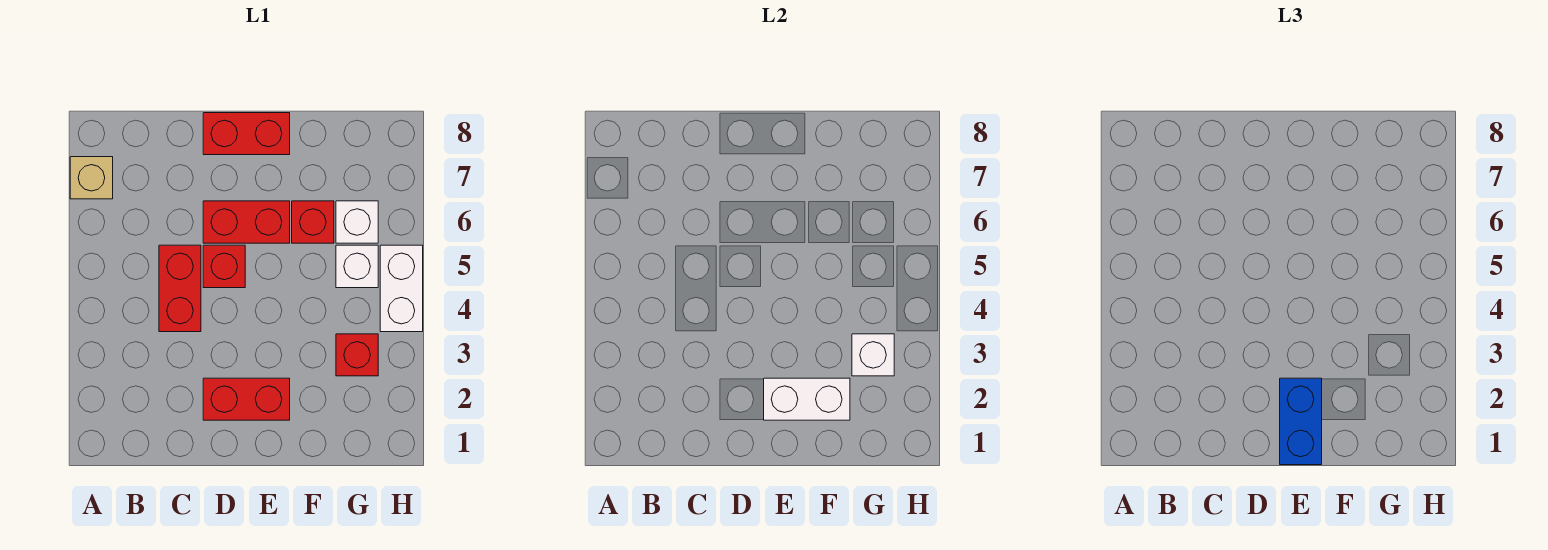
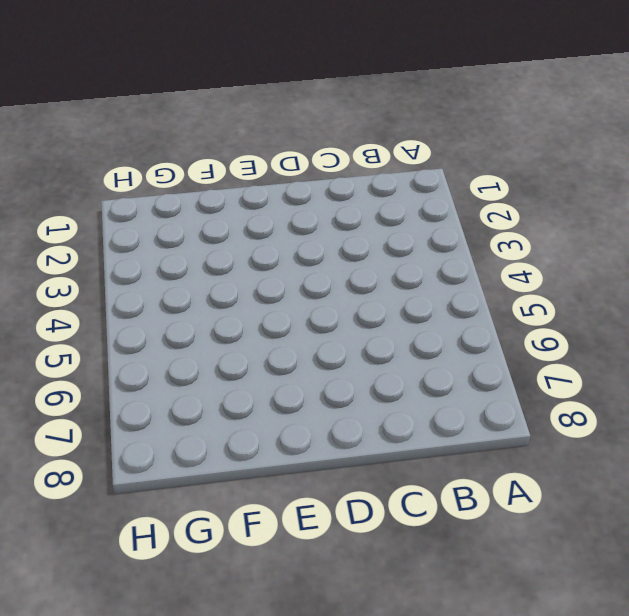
none -> tan brick A7 level 1
none -> red brick C4:C5 level 1
none -> red brick D2:E2 level 1

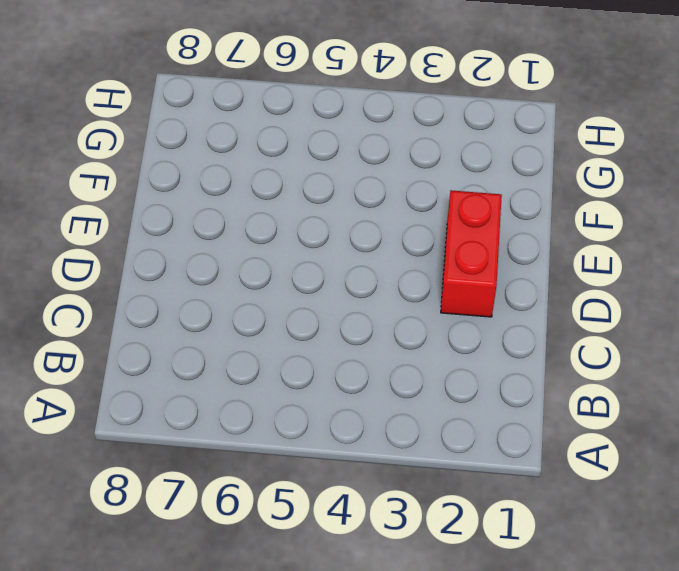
none -> tan brick A7 level 1
none -> red brick C4:C5 level 1
none -> red brick D5 level 1

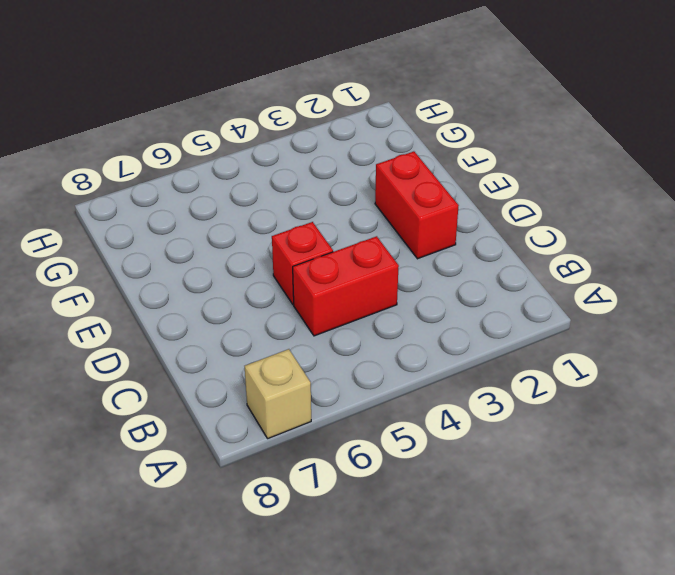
none -> red brick D6:E6 level 1
none -> red brick D8:E8 level 1
none -> red brick F6 level 1

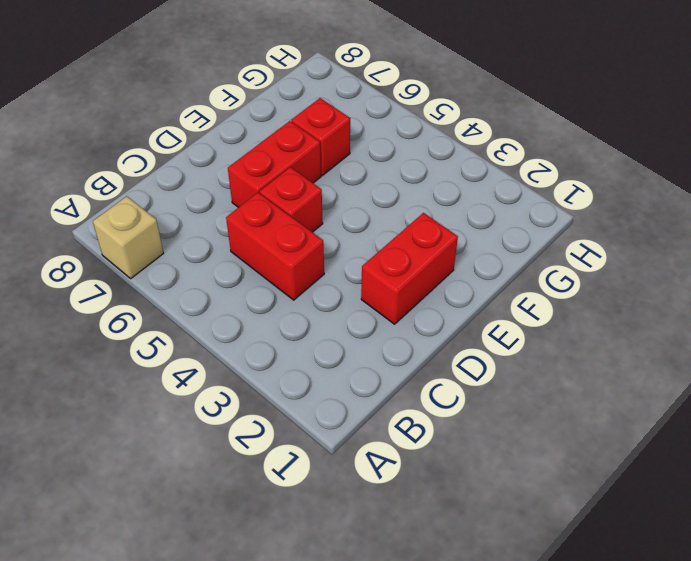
none -> red brick D8:E8 level 1
none -> red brick G3 level 1
none -> white brick G5 level 1

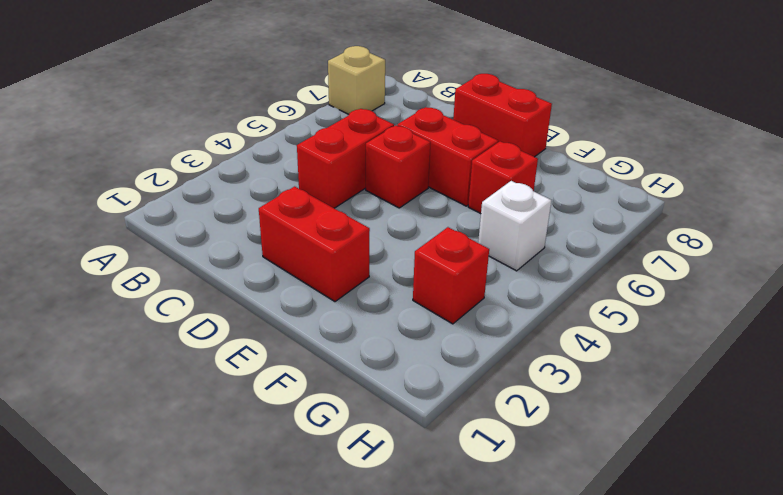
none -> white brick G6 level 1
none -> white brick H4:H5 level 1
none -> white brick E2:F2 level 2

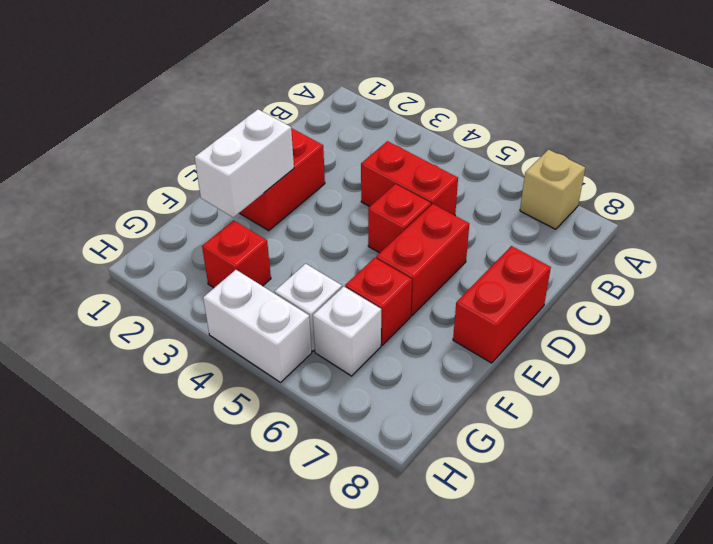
none -> white brick G3 level 2
none -> blue brick E1:E2 level 3

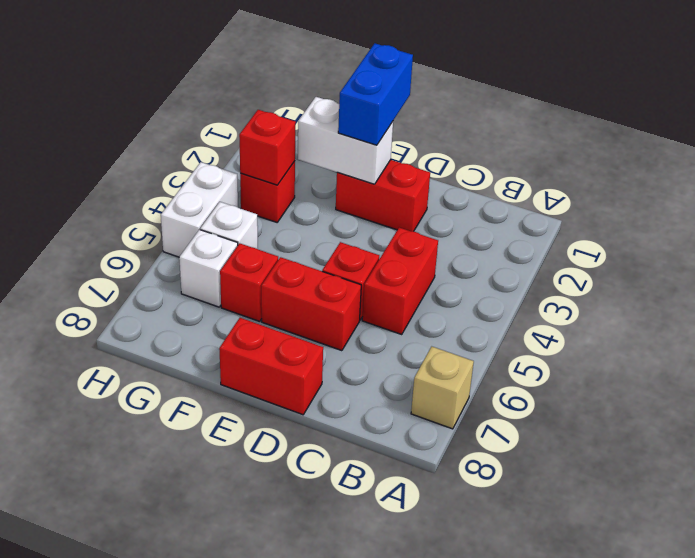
red brick G3 level 2 -> white brick G3 level 2

